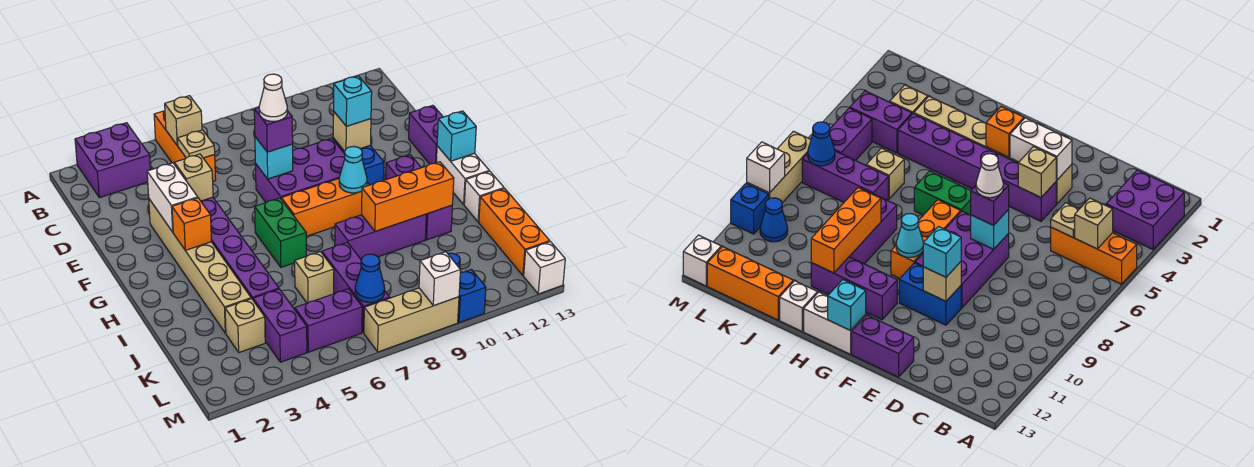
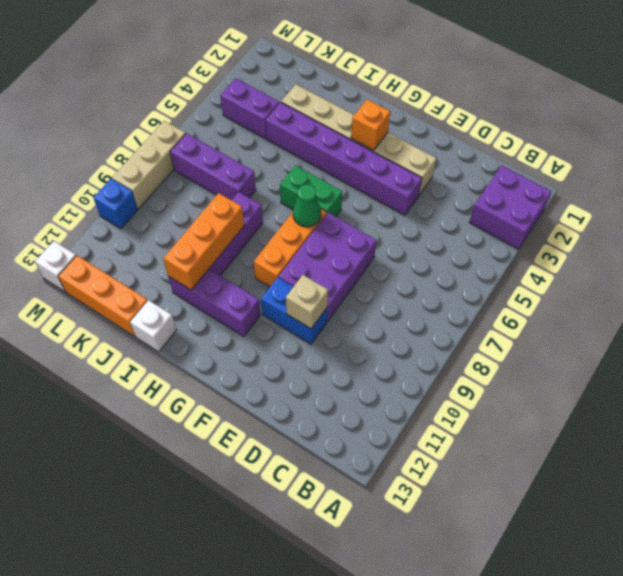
green cone G7 level 2 -> none
none -> orange brick A5:C5 level 1
none -> purple brick E13:F13 level 1
none -> white brick G13:H13 level 1
none -> tan brick J6 level 1

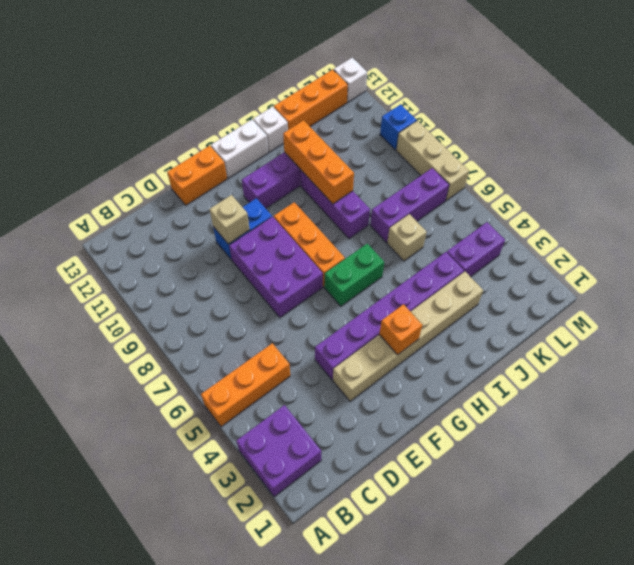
orange brick E13:F13 level 1 -> purple brick E13:F13 level 1
none -> tan brick K3 level 1
none -> purple brick L5:L6 level 1
none -> blue cone L10 level 1
none -> tan brick B5 level 2

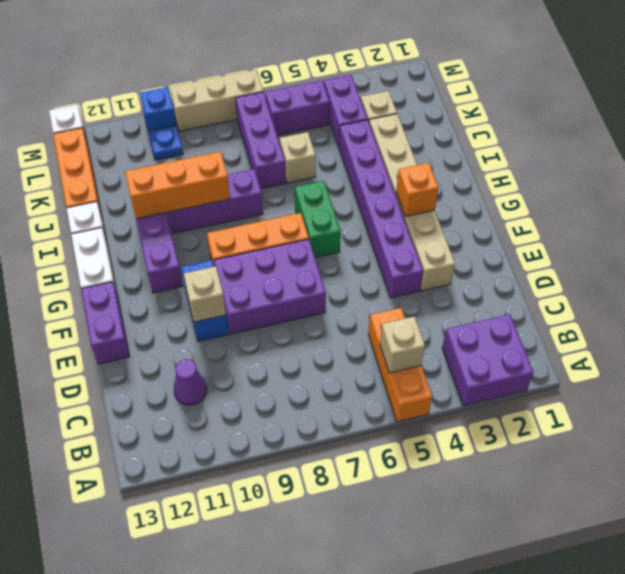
purple cone C11 level 1 -> none
blue plate L10 level 1 -> blue cone L10 level 1
none -> tan plate C5 level 2
none -> white brick E3:F3 level 2
none -> tan brick E4 level 2
none -> cyan brick E7 level 2

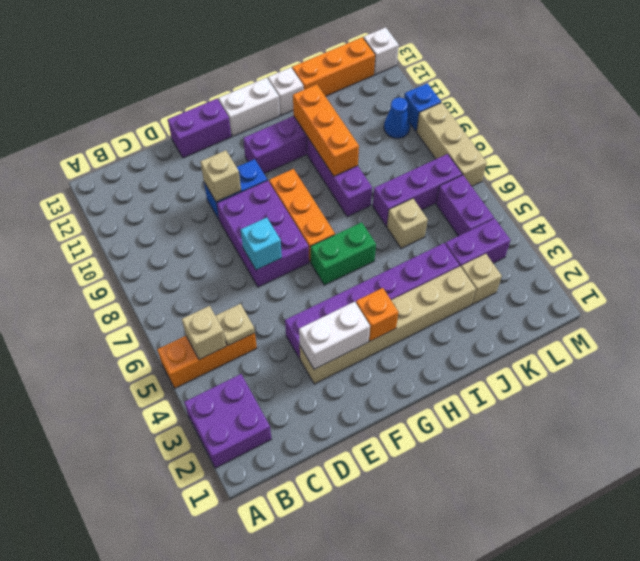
none -> tan brick E4 level 2
none -> cyan cone G9 level 2
none -> cyan brick G13 level 2
none -> blue cone L7 level 2

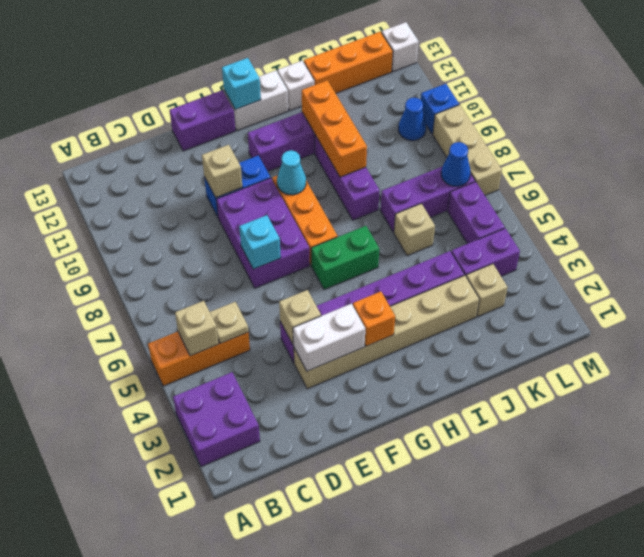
none -> white brick M9 level 2
none -> purple brick E7 level 3
none -> cyan brick E10 level 3
none -> white cone E7 level 4

